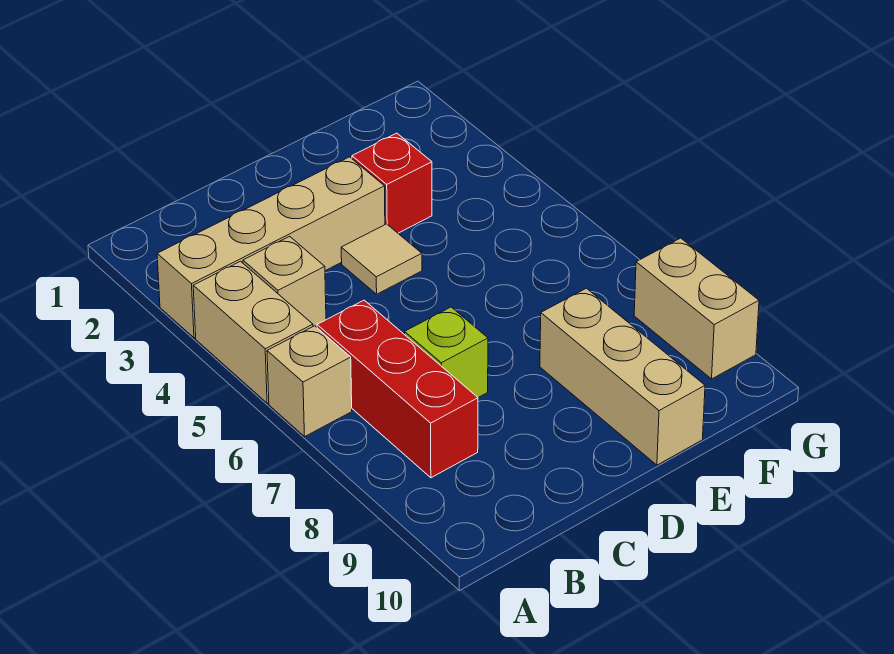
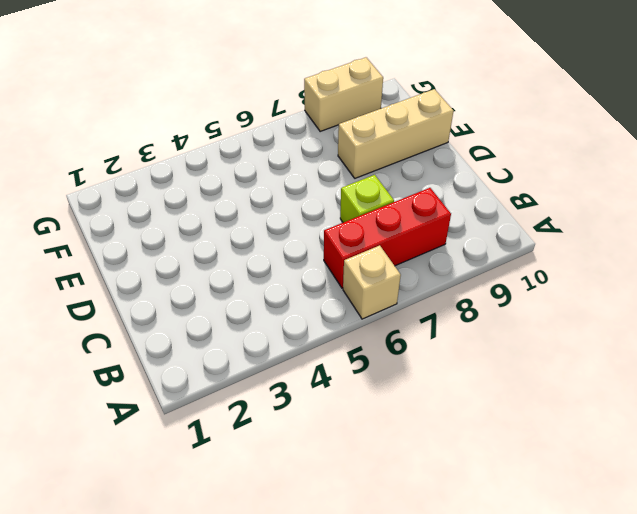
none -> tan brick A3:D3 level 1
none -> tan brick A4:A5 level 1

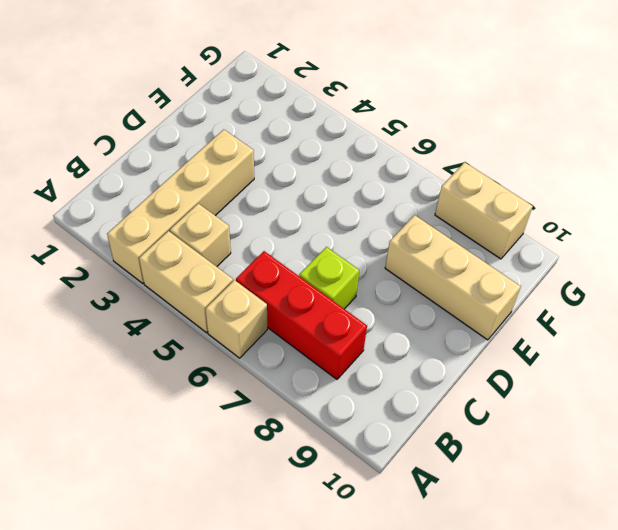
none -> tan tile D4 level 1
none -> red brick E3 level 1

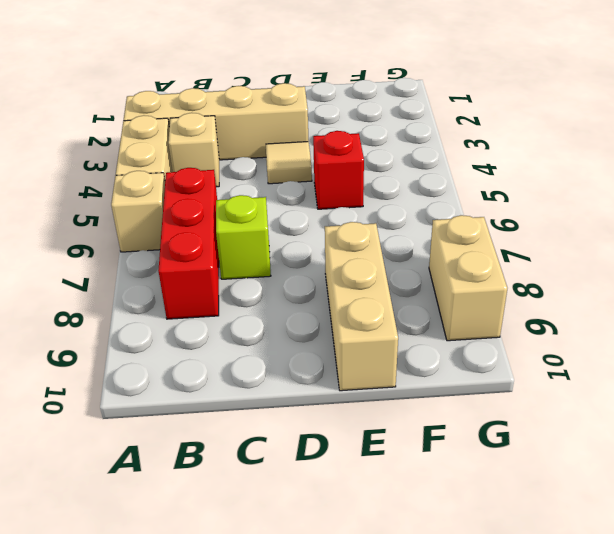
red brick E5 level 1 -> red brick E3 level 1

